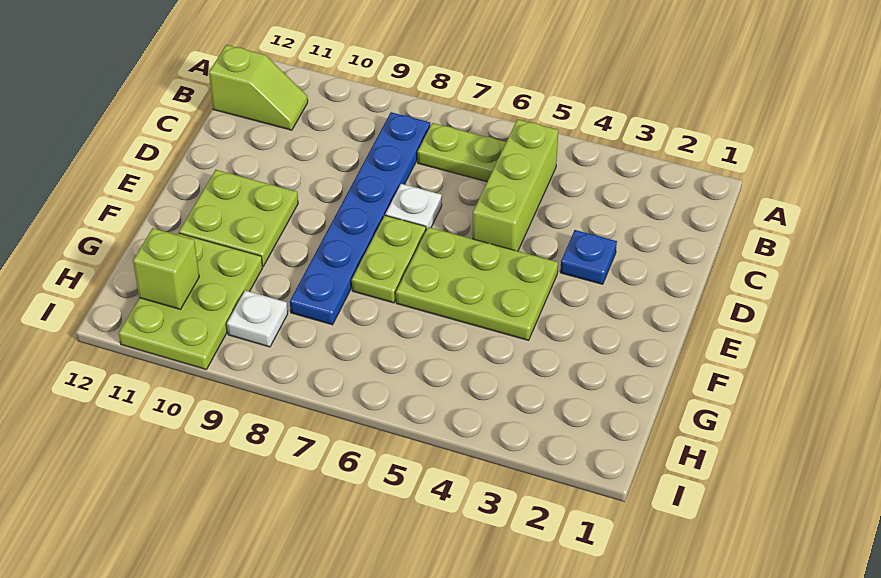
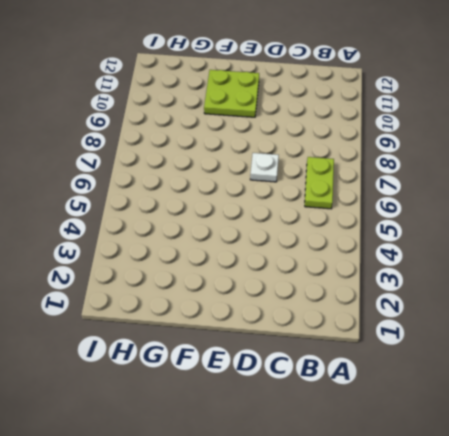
none -> lime brick B5:D5 level 1
none -> blue plate B8:G8 level 1
none -> lime slope B11:B12 level 1 top 12

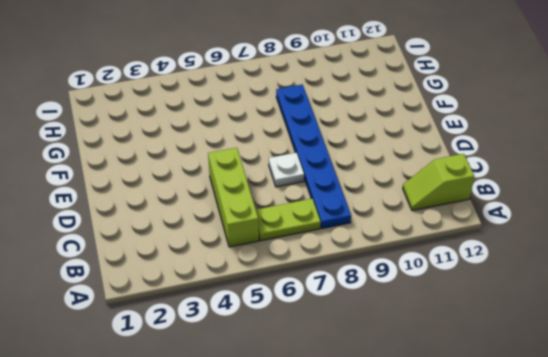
none -> blue plate D3 level 1
none -> lime plate E4:F6 level 1
none -> lime plate E7:F7 level 1

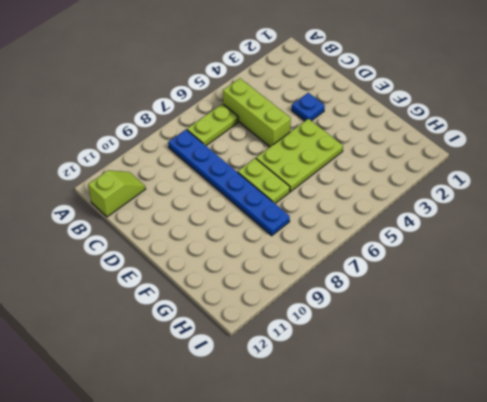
none -> white plate D7 level 1
none -> lime plate E10:F11 level 1
none -> lime plate G10:I11 level 1

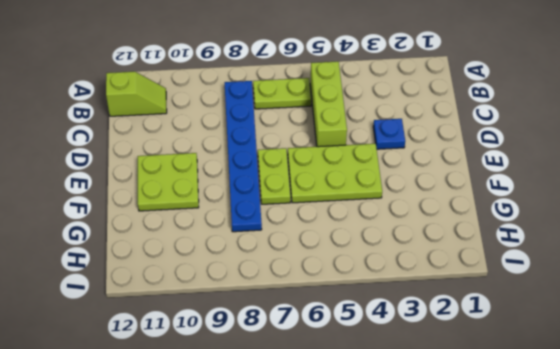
none -> white plate D7 level 1
none -> lime plate G10:I11 level 1
none -> white plate H9 level 1

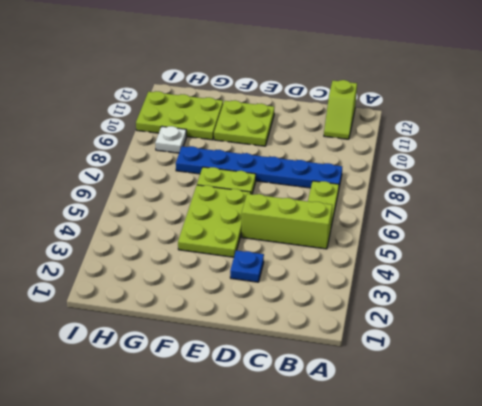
none -> white plate D7 level 1
none -> lime brick H11 level 2

